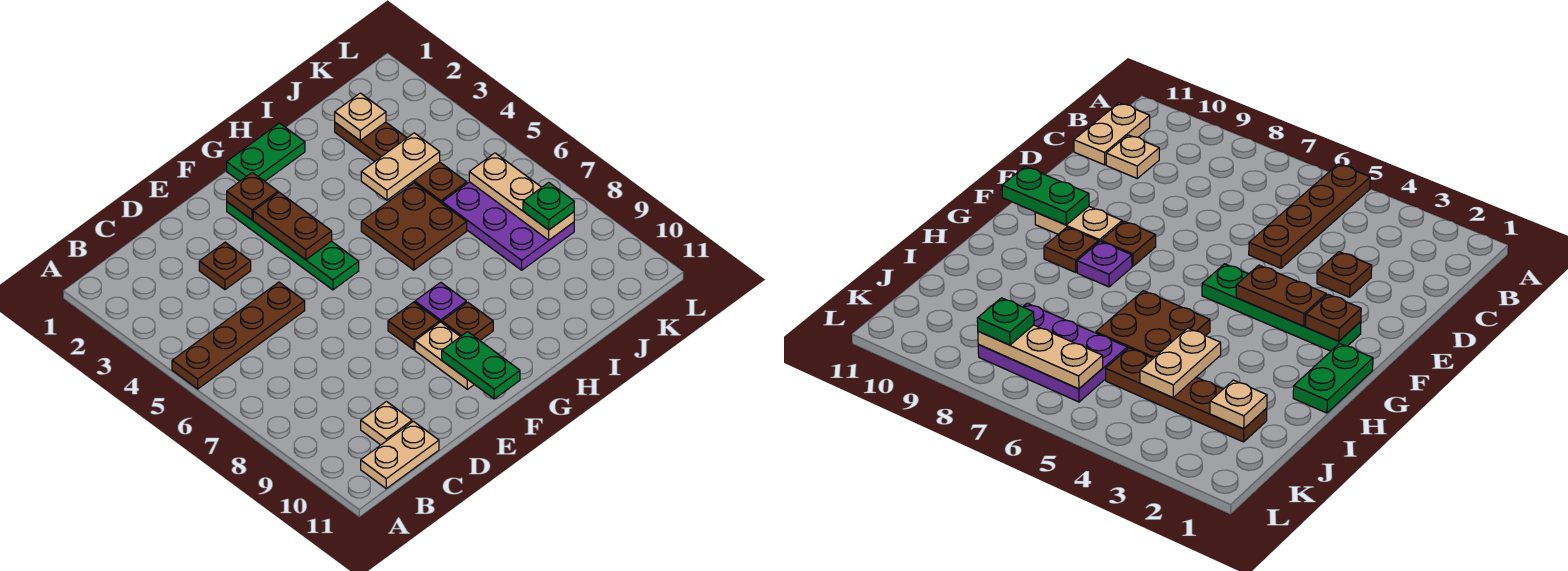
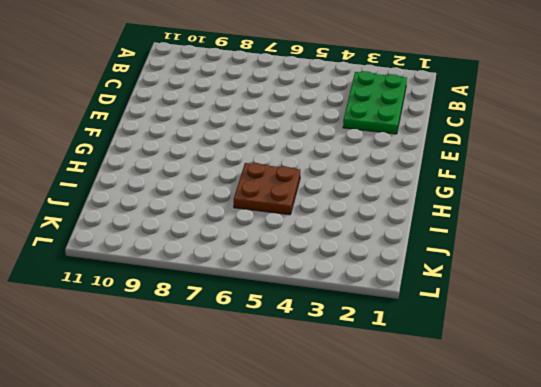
green plate B2:D3 level 1 -> brown plate D3 level 1
none -> brown plate A5:D5 level 1
none -> tan plate B11:C11 level 1
none -> tan plate C10 level 1

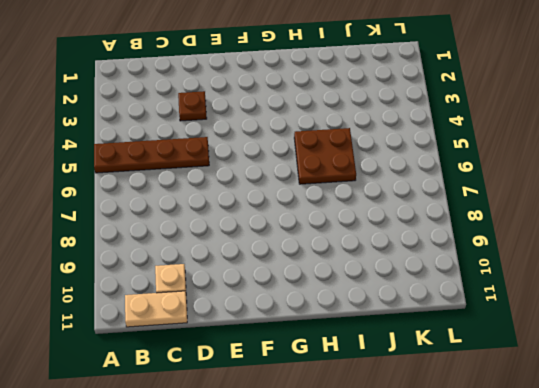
none -> green plate F2:F5 level 1
none -> brown plate F8 level 1
none -> tan plate F9:F10 level 1

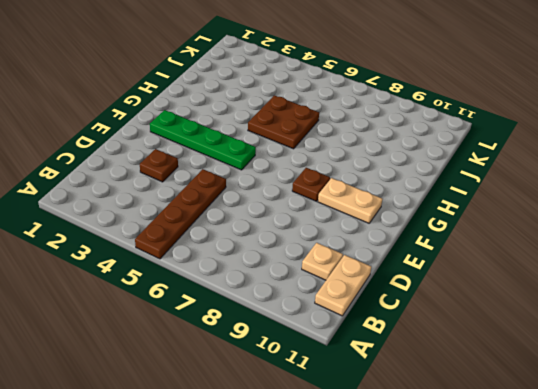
none -> green plate G1:H1 level 1
none -> purple plate G8 level 1
none -> brown plate G9 level 1

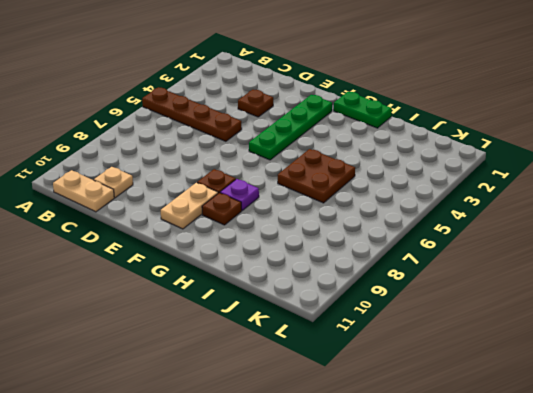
none -> brown plate J2:J5 level 1
none -> purple plate J6:K8 level 1
none -> brown plate F2 level 2

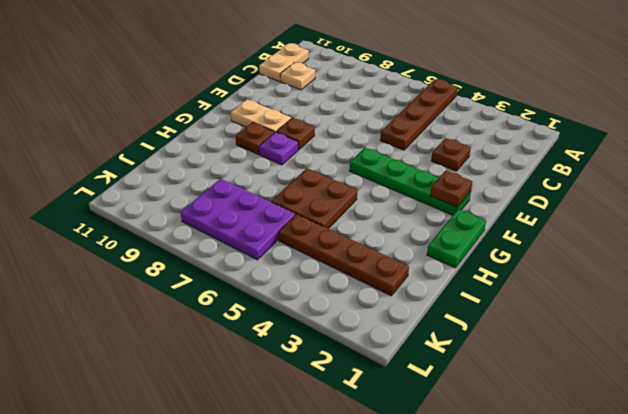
none -> brown plate F3:F4 level 2
none -> green plate F10:F11 level 2
none -> tan plate I4:J4 level 2

